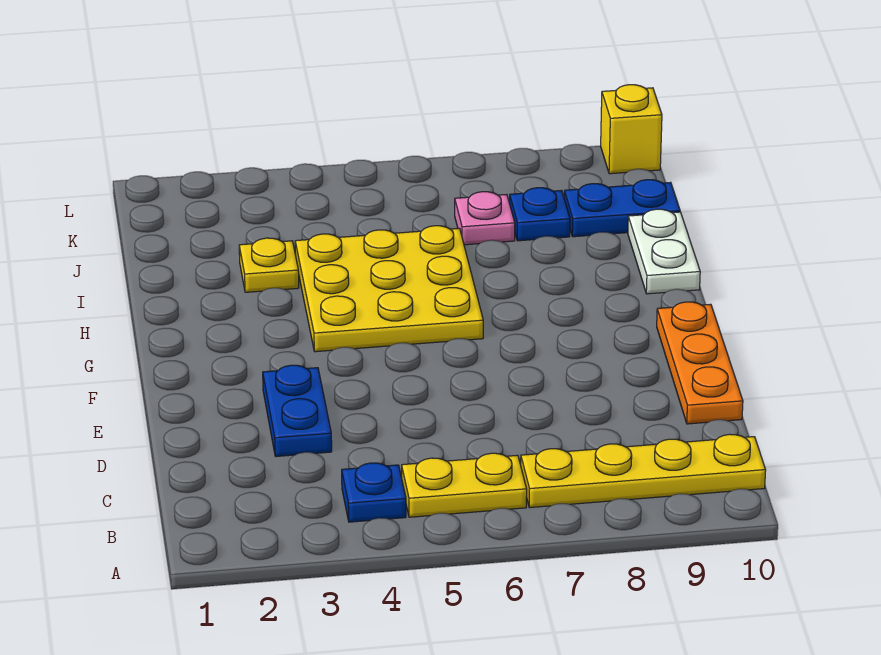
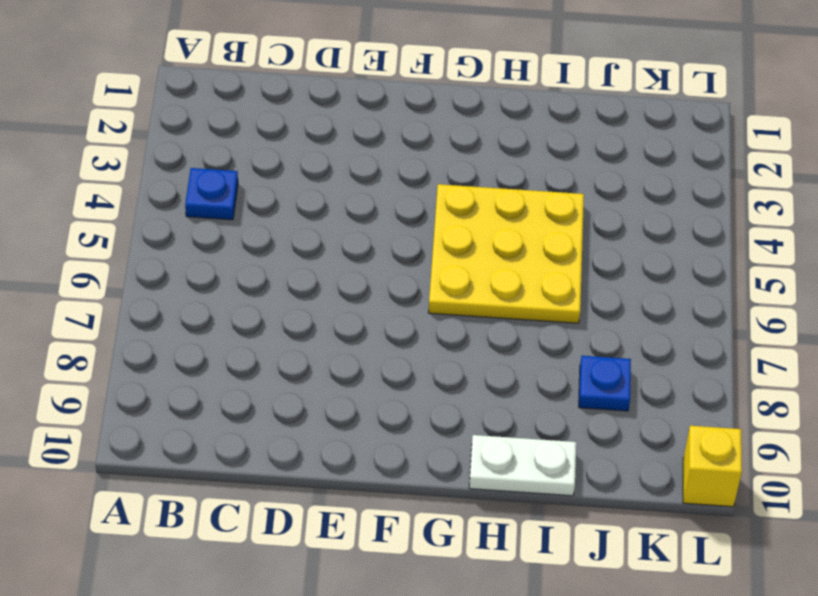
none -> yellow plate B5:B6 level 1
none -> yellow plate B7:B10 level 1
none -> blue plate D3:E3 level 1

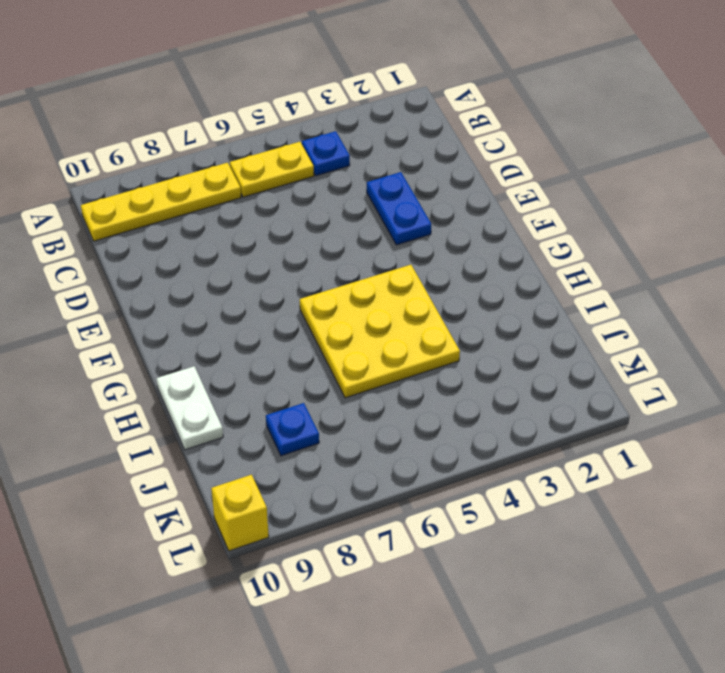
none -> orange plate D10:F10 level 1
none -> yellow plate I3 level 1
none -> pink plate J7 level 1

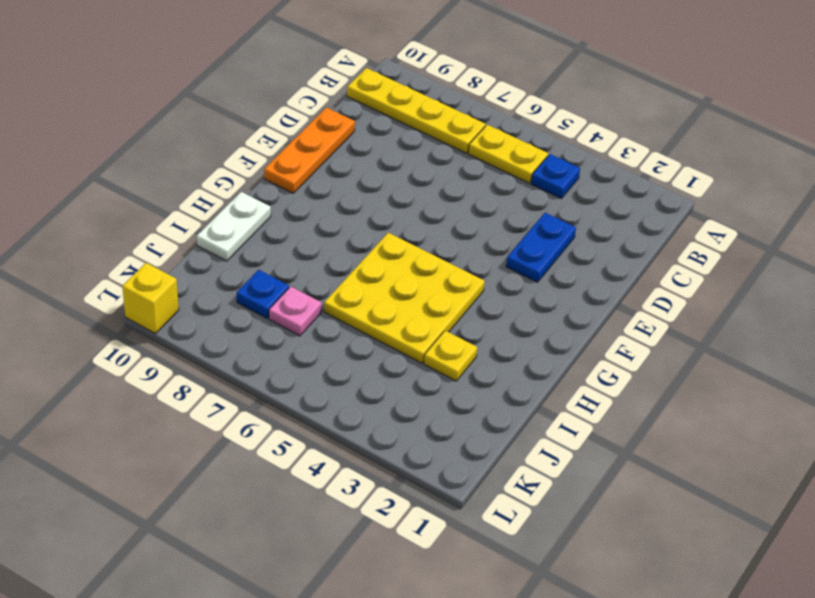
none -> blue plate J9:J10 level 1

